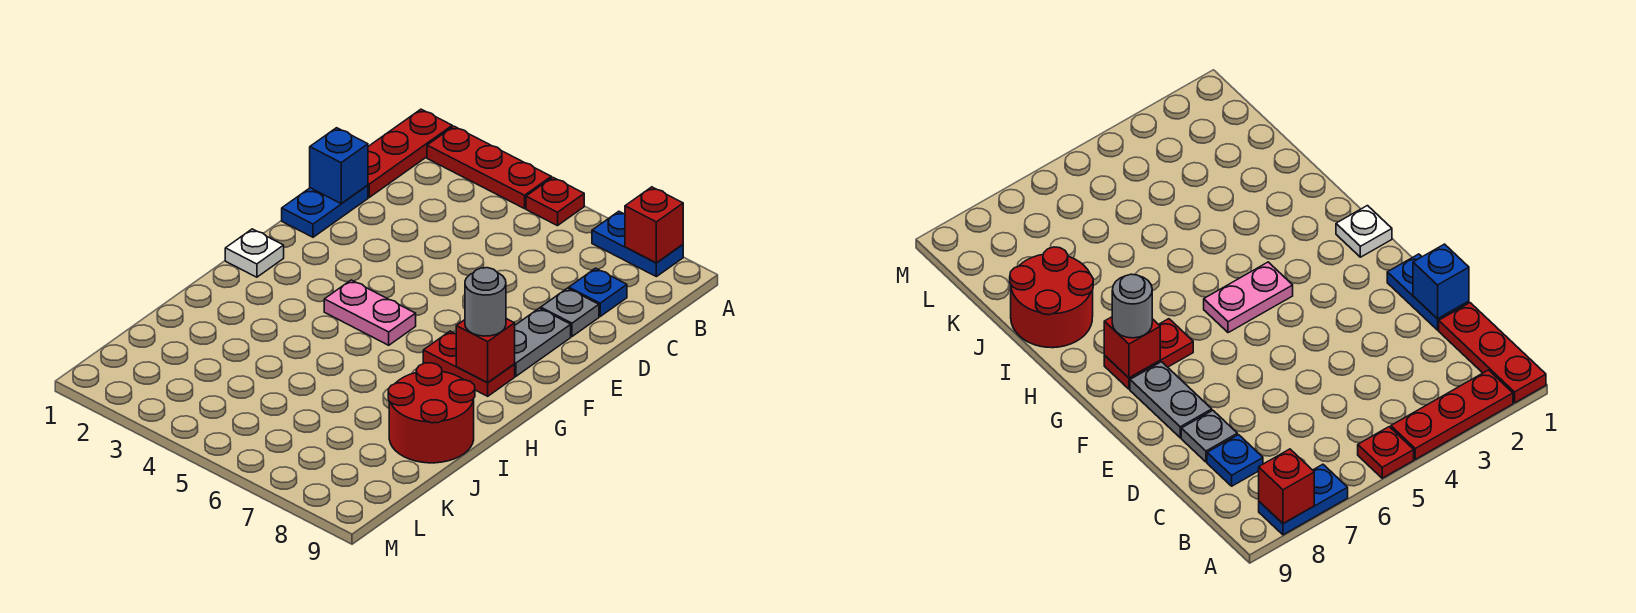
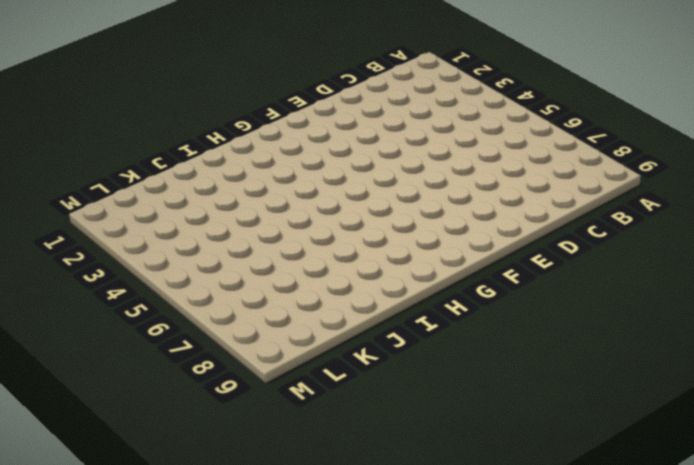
none -> red plate A1:C1 level 1
none -> red plate A2:A4 level 1
none -> red plate A5 level 1

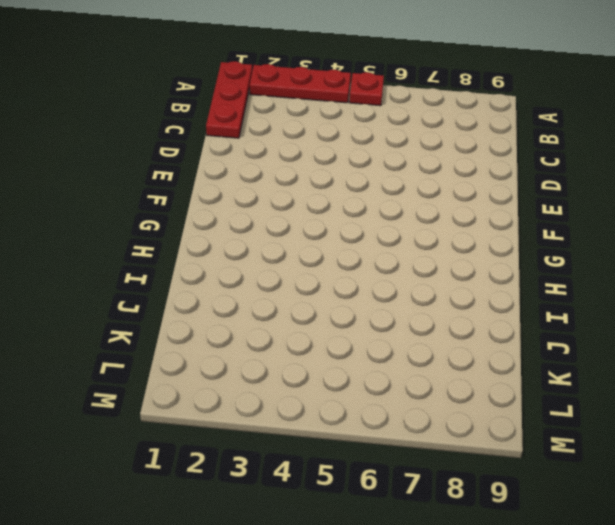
none -> blue plate A7:A8 level 1
none -> blue plate C8 level 1
none -> blue plate D1:E1 level 1

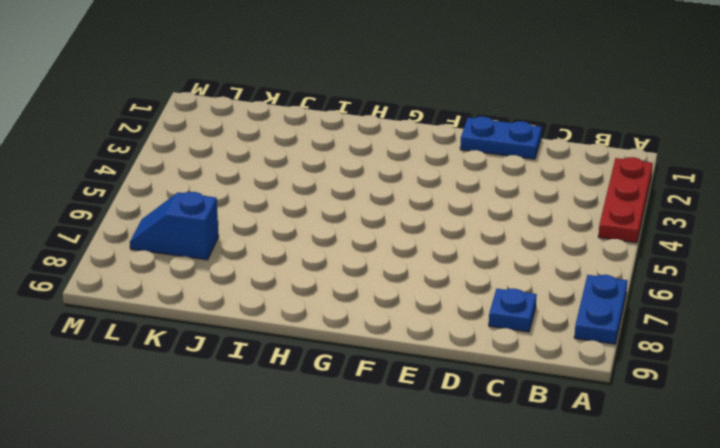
blue slope K7:L7 level 1 top K -> none
none -> red plate A1:C1 level 1
none -> red plate A5 level 1
none -> grey plate D8 level 1

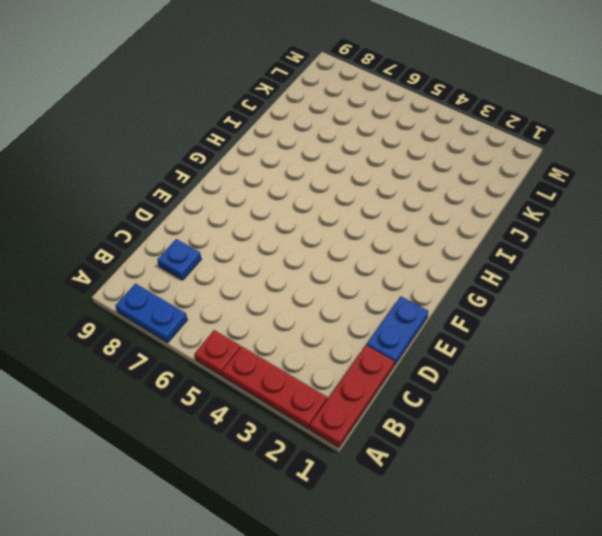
none -> grey plate D8 level 1
none -> grey plate E8:F8 level 1
none -> white plate G1 level 1

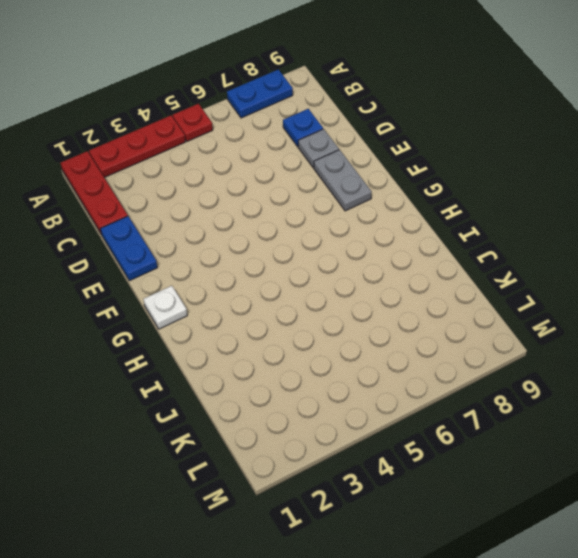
none -> pink plate G4:G5 level 1
none -> red plate G7:G8 level 1
none -> red round brick I8:J9 level 1

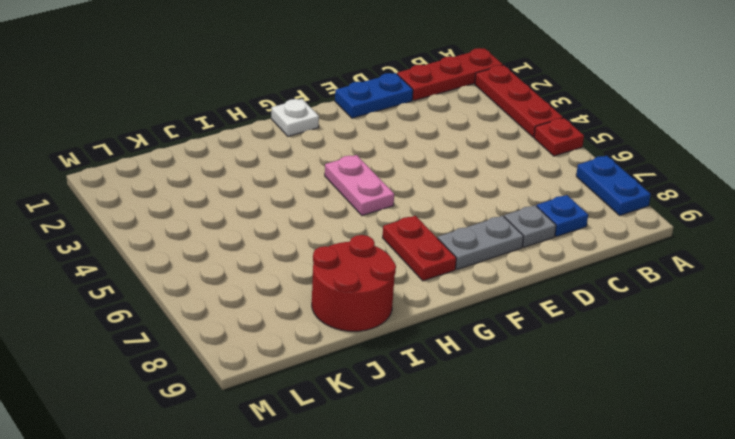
none -> red brick A8 level 2
none -> blue brick D1 level 2
none -> red brick G8 level 2

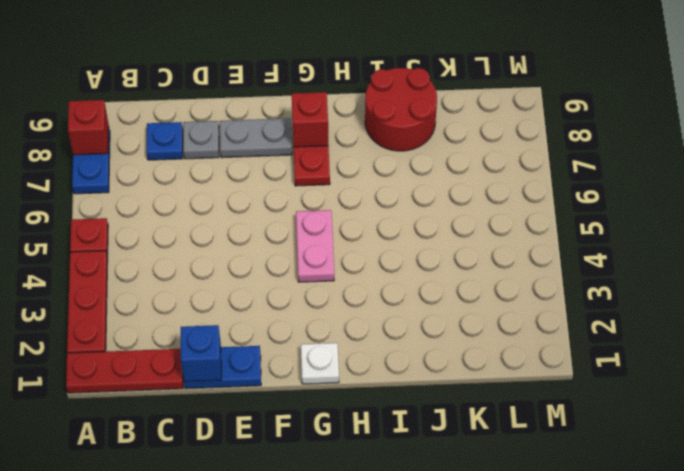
none -> grey round brick G8 level 3

